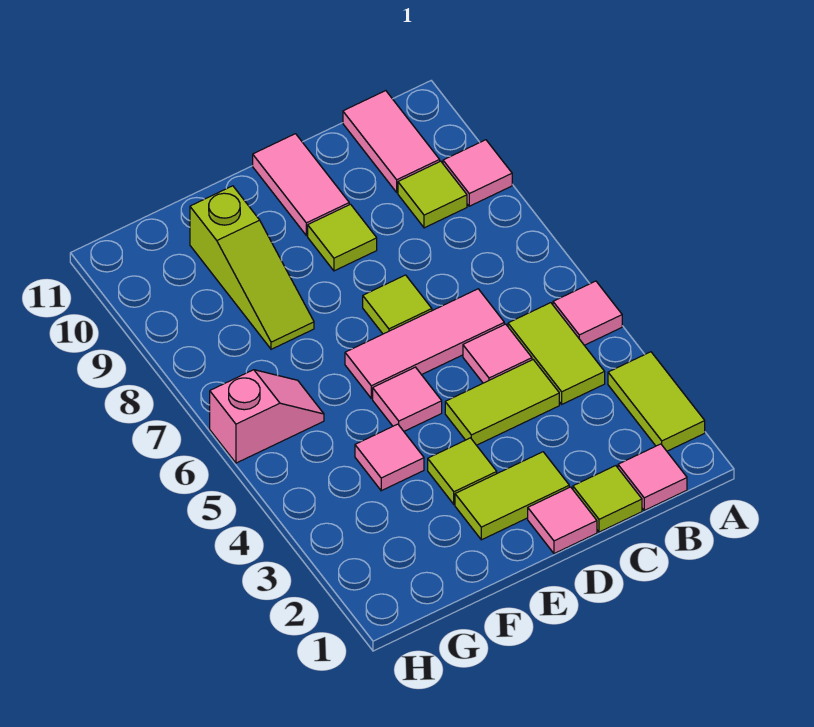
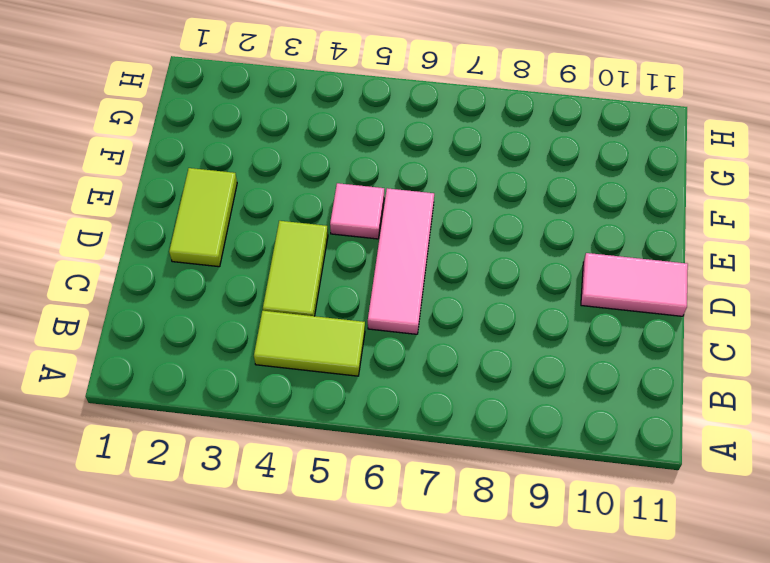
none -> lime tile A2:A3 level 1
none -> pink tile A5 level 1
none -> pink tile A9 level 1

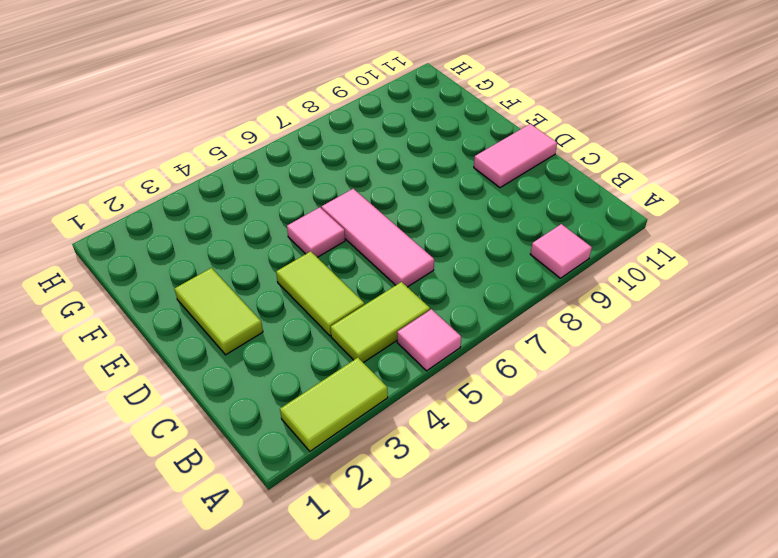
none -> pink tile B1 level 1
none -> lime tile B9 level 1
none -> pink tile B10:B11 level 1

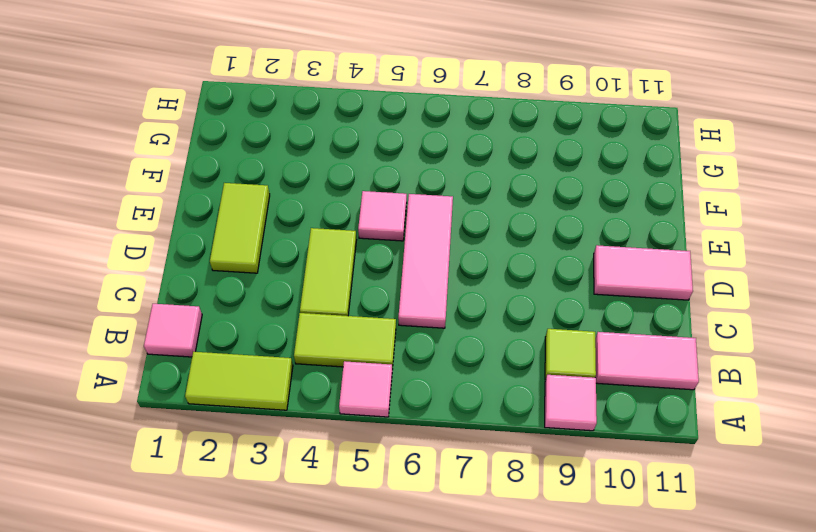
none -> lime tile C1 level 1
none -> pink tile C5 level 1
none -> pink tile D1 level 1

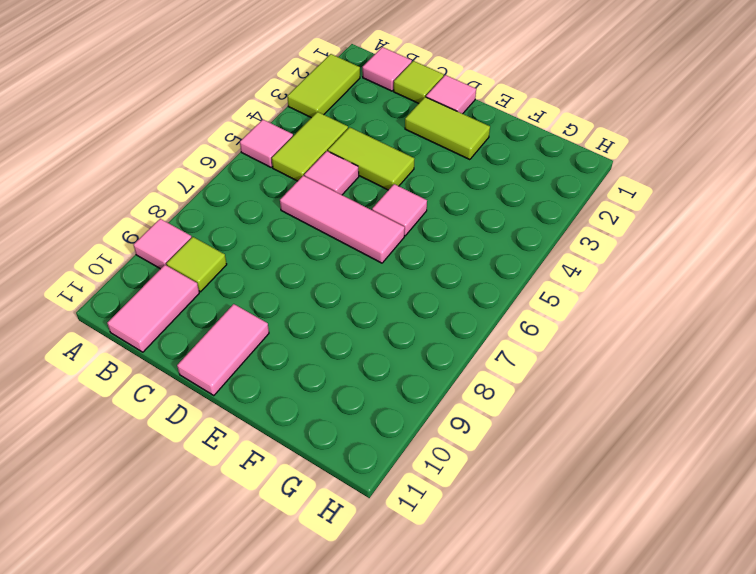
none -> lime tile D7 level 1
none -> lime tile D9 level 1
none -> lime tile E3 level 1

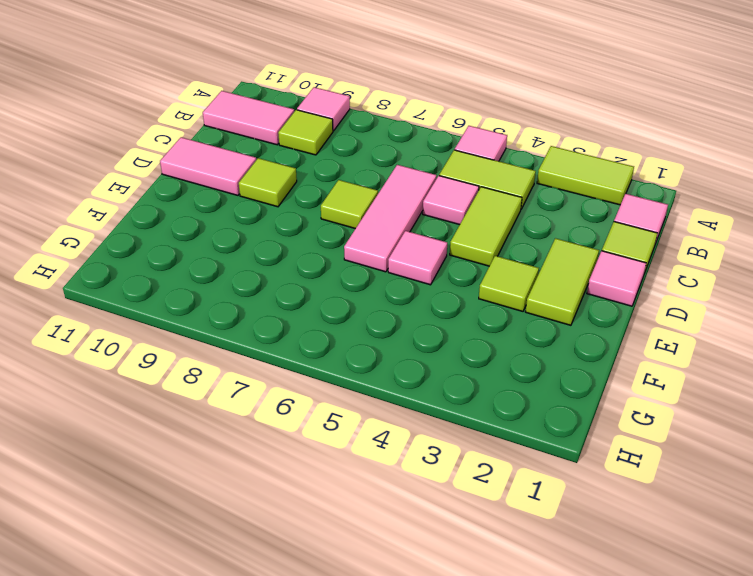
none -> pink tile F4 level 1
none -> lime slope F8:F10 level 1 top 10
none -> pink slope G6:H6 level 1 top H

